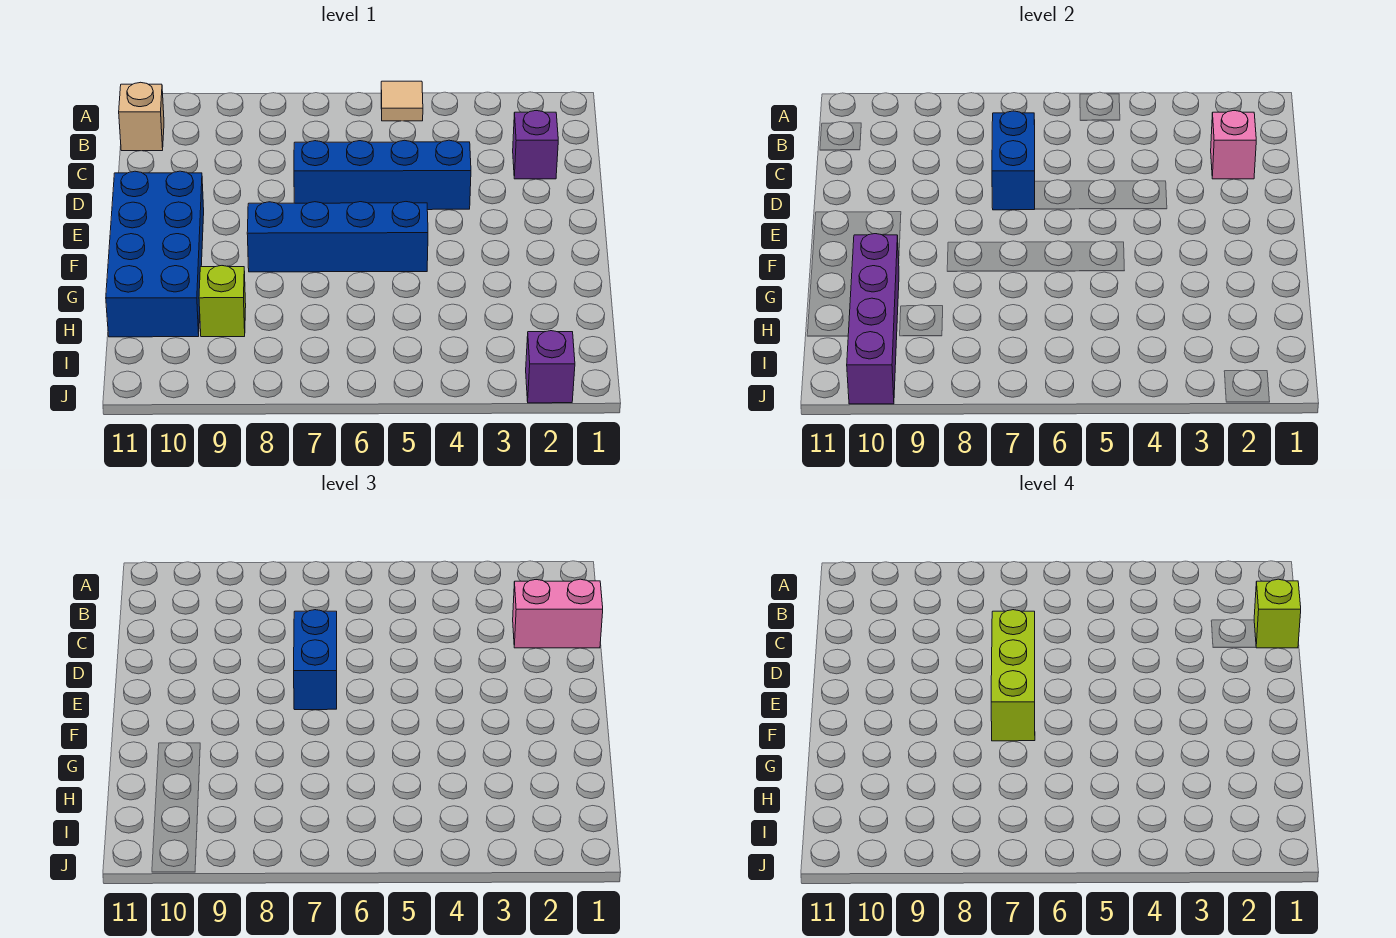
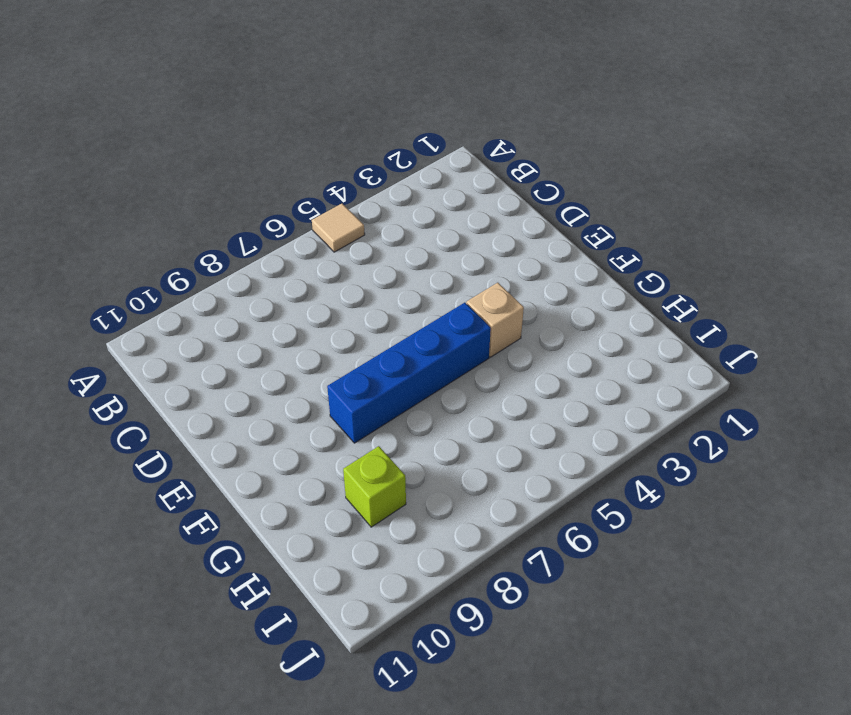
tan brick F4 level 1 -> tan brick B11 level 1
none -> purple brick C2 level 1
none -> blue brick D4:D7 level 1
none -> blue brick E10:H11 level 1

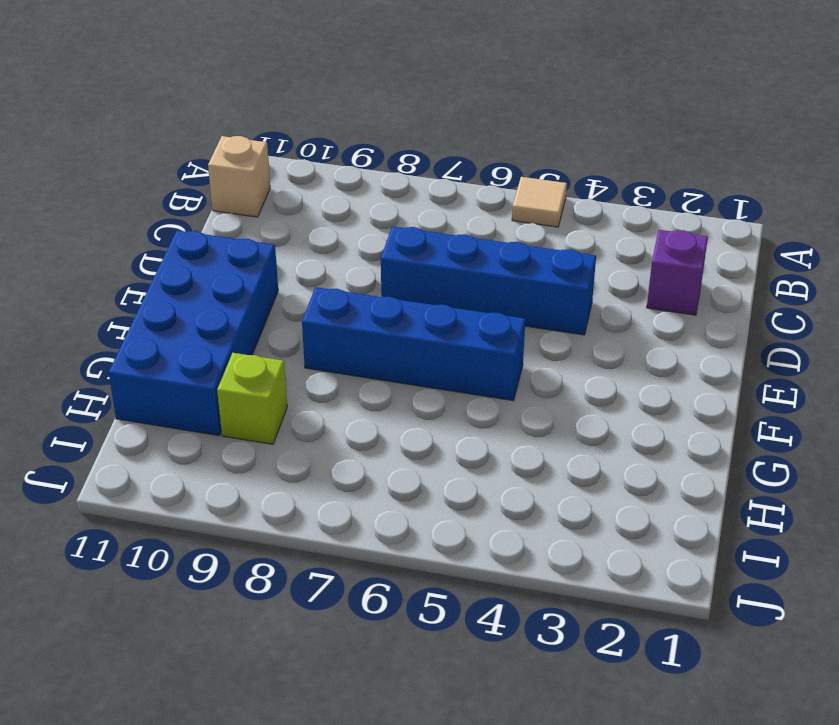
none -> purple brick J2 level 1
none -> pink brick C2 level 2
none -> blue brick C7:D7 level 2

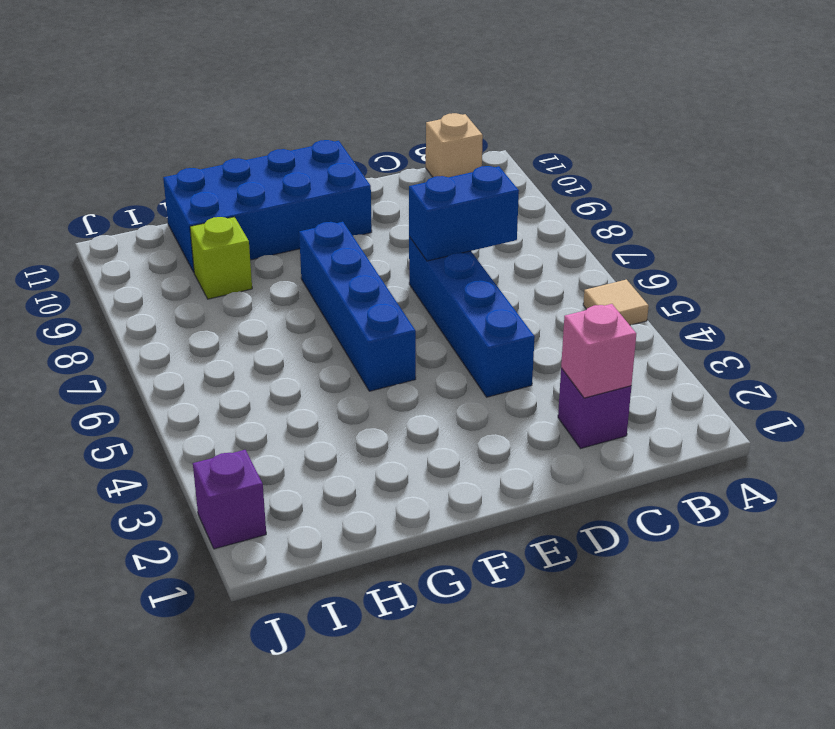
none -> purple brick G10:J10 level 2
none -> pink brick C1:C2 level 3
none -> blue brick D7:E7 level 3

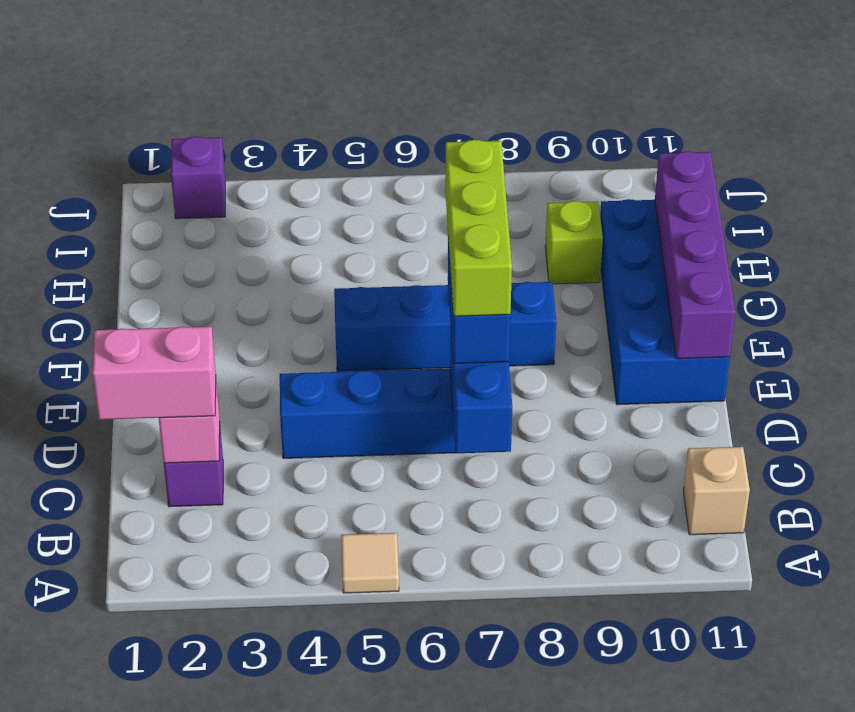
purple brick E11:H11 level 2 -> purple brick G10:J10 level 2
none -> lime brick C1 level 4

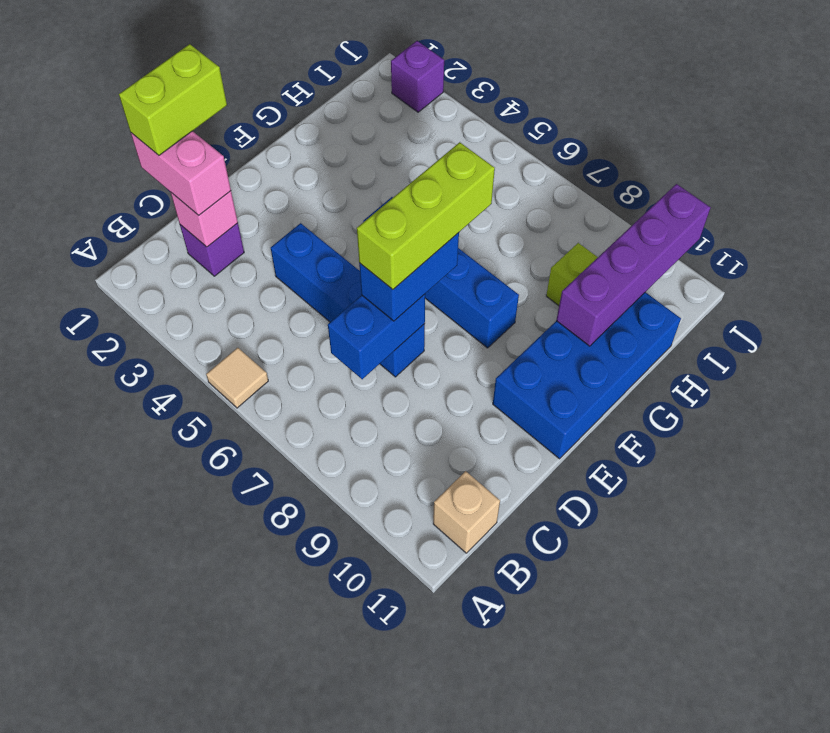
lime brick C1:D1 level 4 -> lime brick C1 level 4

